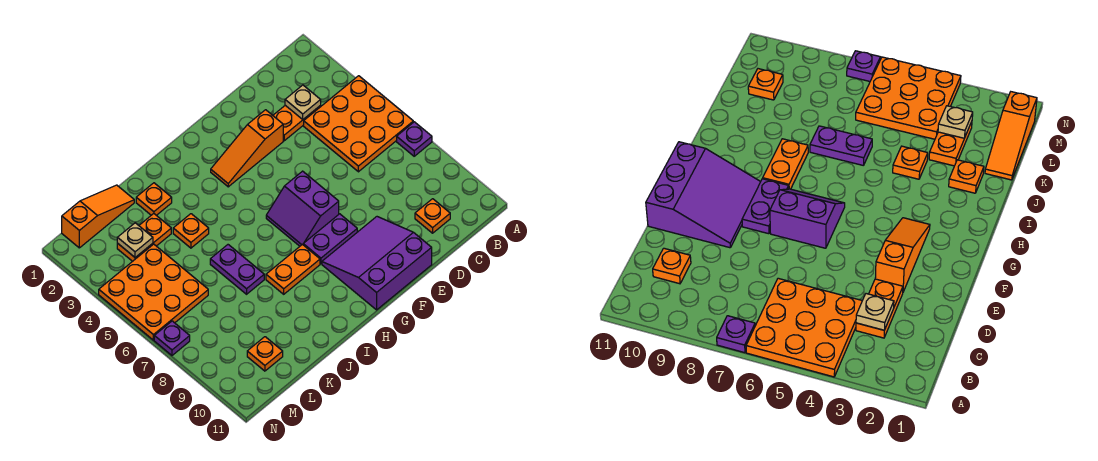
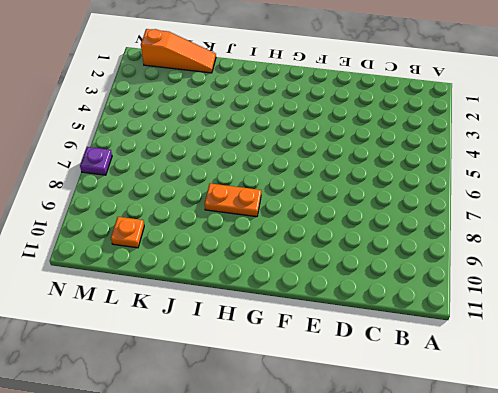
none -> orange plate A4:C6 level 1
none -> purple plate A7 level 1
none -> orange plate C3:D3 level 1

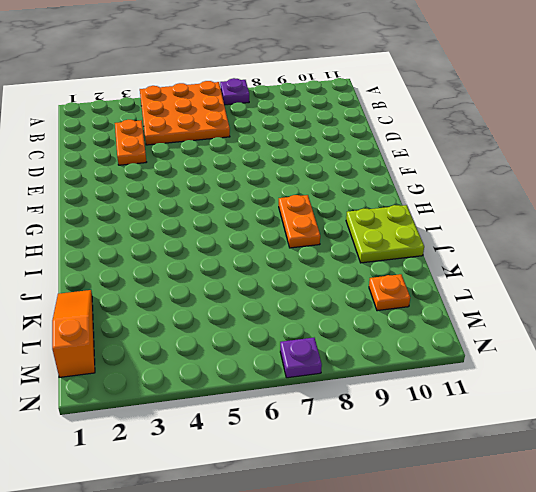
lime plate I10:J11 level 1 -> none
none -> orange plate C10 level 1
none -> orange slope E3:G3 level 1 top E
none -> purple slope E9:G11 level 1 top 11

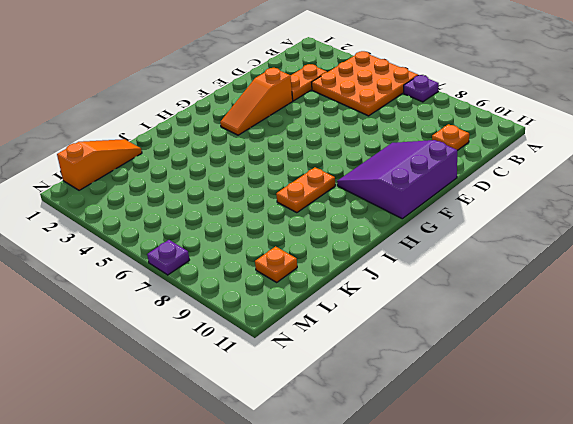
none -> purple slope F6:G7 level 1 top F
none -> purple plate F8:G8 level 1
none -> orange plate J2 level 1

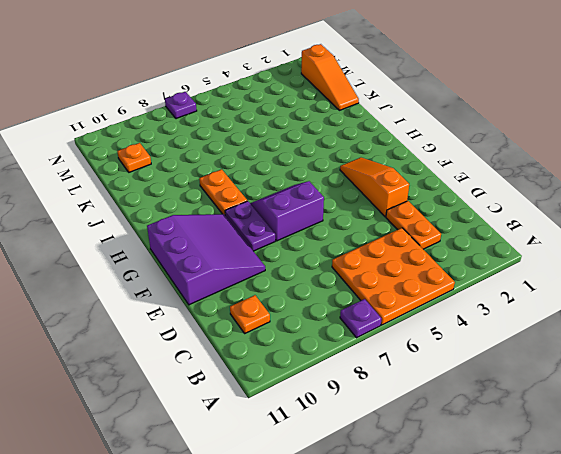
none -> orange plate J2 level 1
none -> orange plate J4 level 1
none -> purple plate J6:J7 level 1

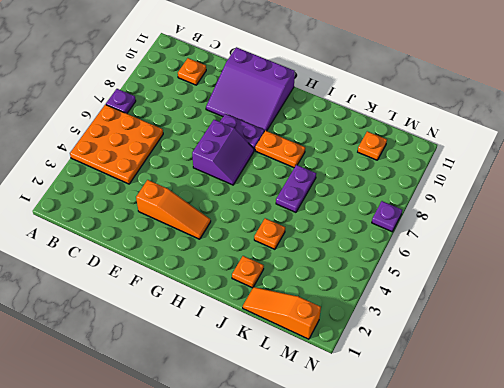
none -> orange plate C3:D3 level 1
none -> orange plate K3:L3 level 1
none -> orange plate L4:N6 level 1

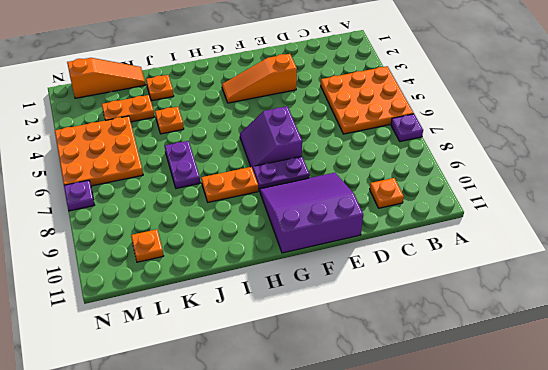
none -> orange plate C3:D3 level 1
none -> tan plate C3 level 2
none -> tan plate L3 level 2

